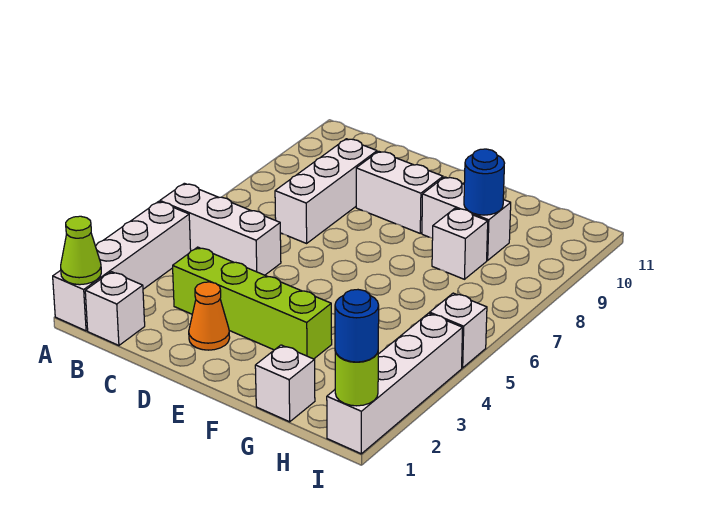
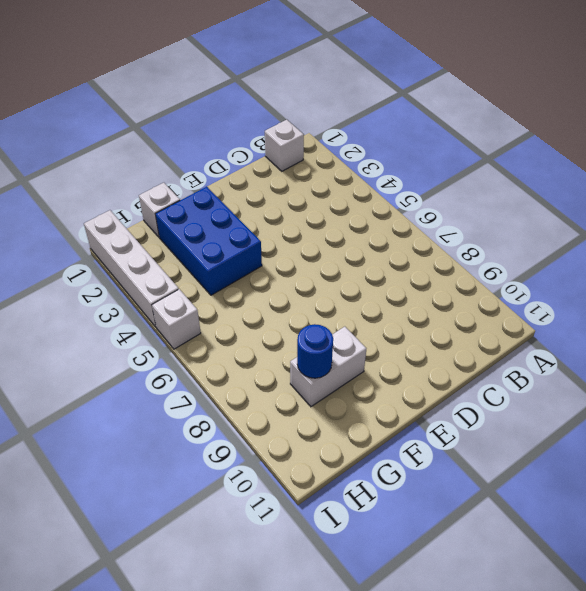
blue brick F2:G4 level 1 -> lime brick C3:F3 level 1
none -> white brick A1:A4 level 1
none -> white brick A5:C5 level 1
none -> white brick C7:C9 level 1

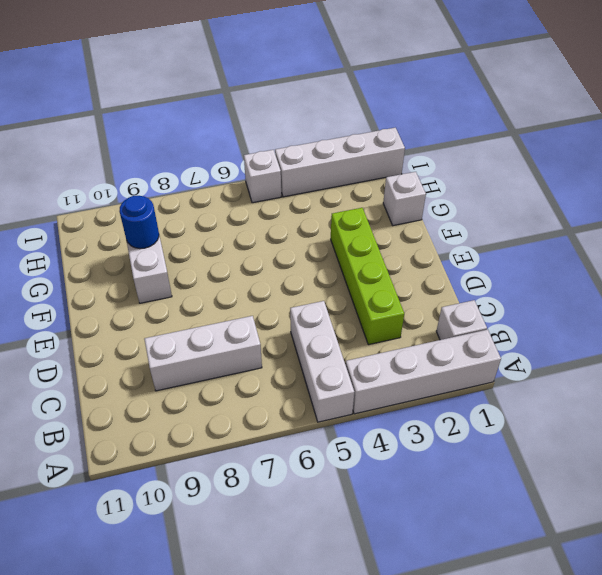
none -> orange cone D2 level 1
none -> white brick D9:E9 level 1
none -> white brick G8 level 1

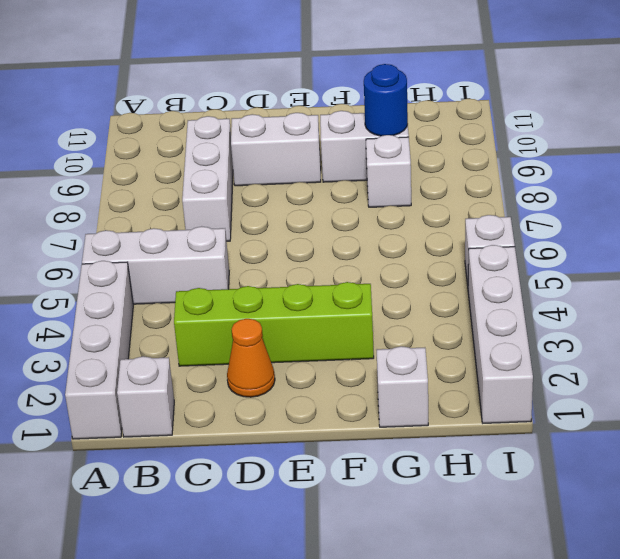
none -> lime cone A1 level 2
none -> lime round brick I1 level 2
none -> blue round brick I1 level 3

